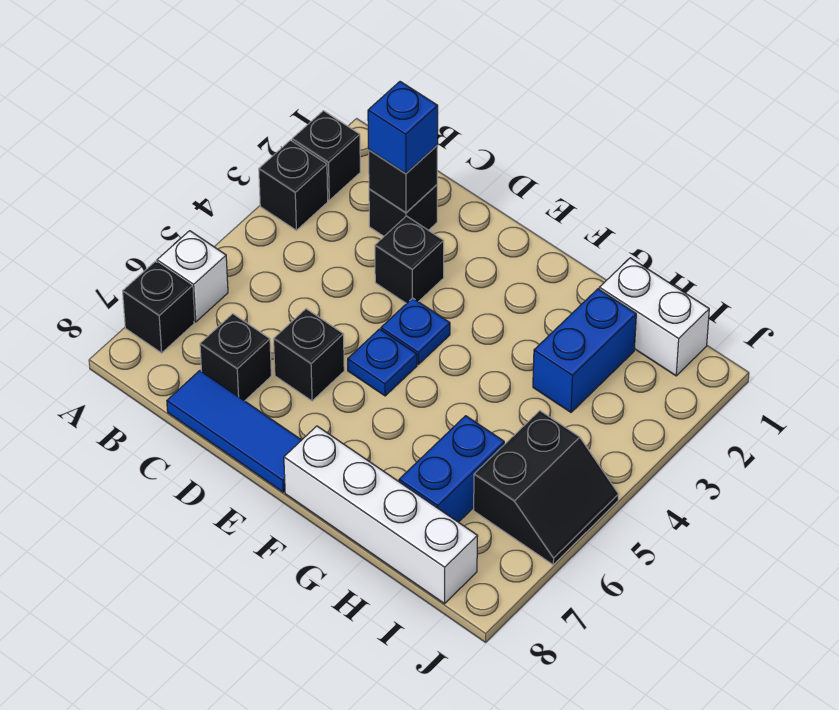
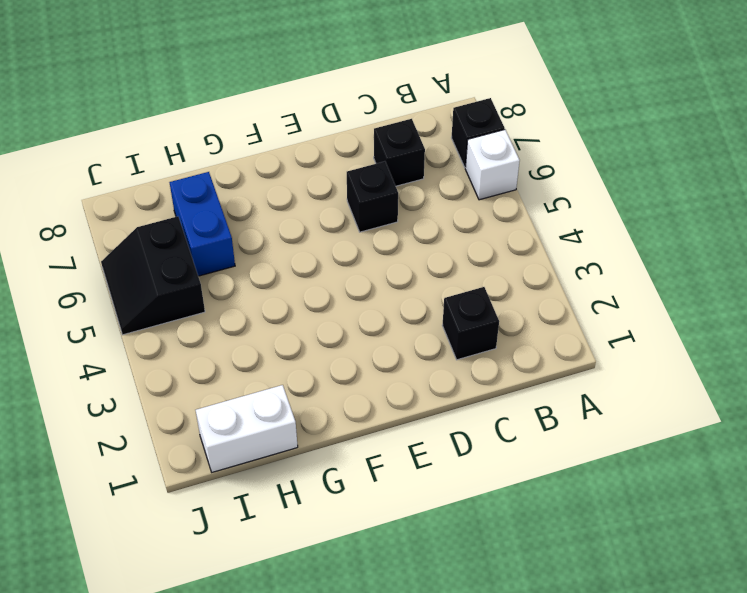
none -> black brick A2 level 1
none -> black brick A3 level 1
none -> blue tile C8:E8 level 1

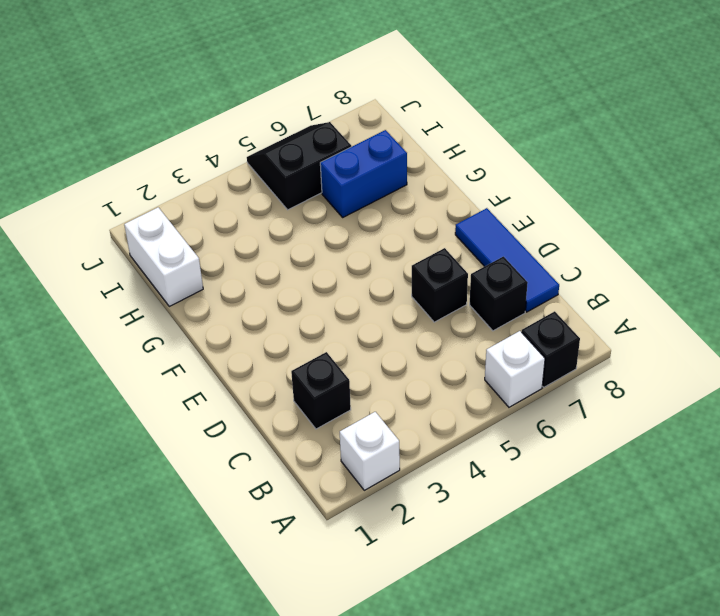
white brick A2 level 1 -> black brick A2 level 1
none -> black brick A3 level 1
none -> black brick D3 level 1
none -> blue plate E4 level 1

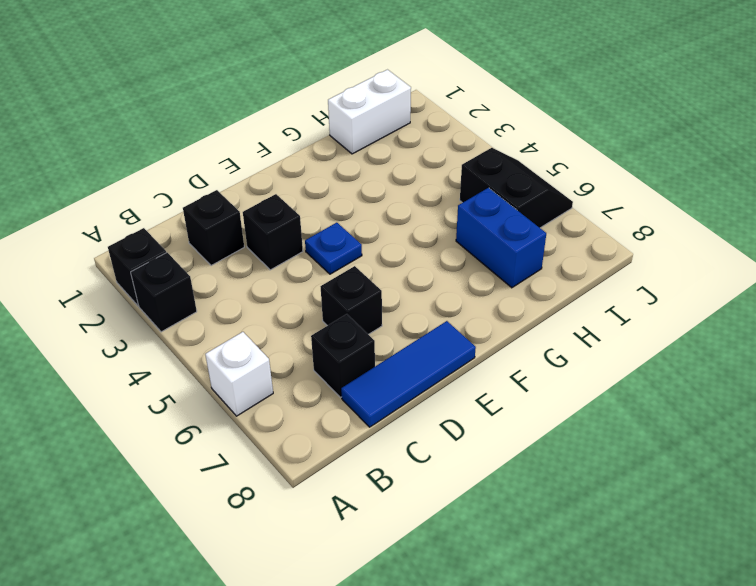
none -> black brick A7 level 1
none -> blue plate E5 level 1
none -> white brick F8:I8 level 1

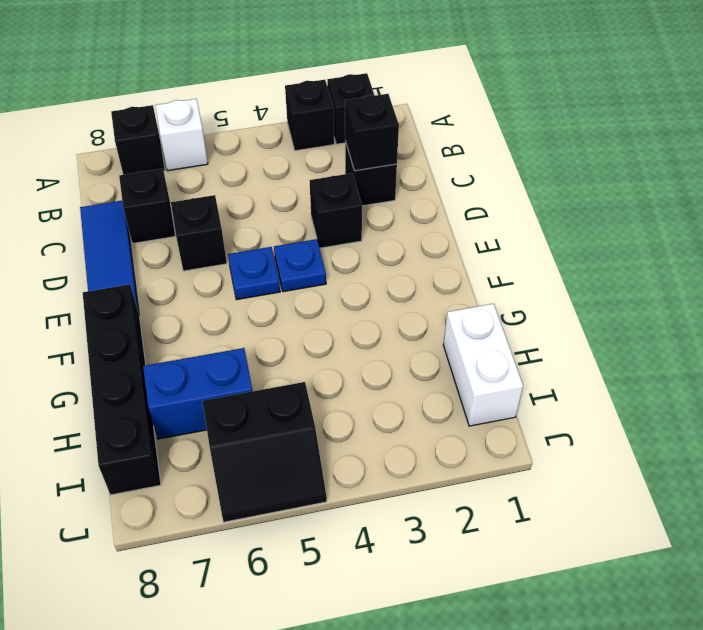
black brick F8:I8 level 1 -> white brick F8:I8 level 1
none -> blue brick H2:H3 level 1
none -> blue brick C2 level 3

